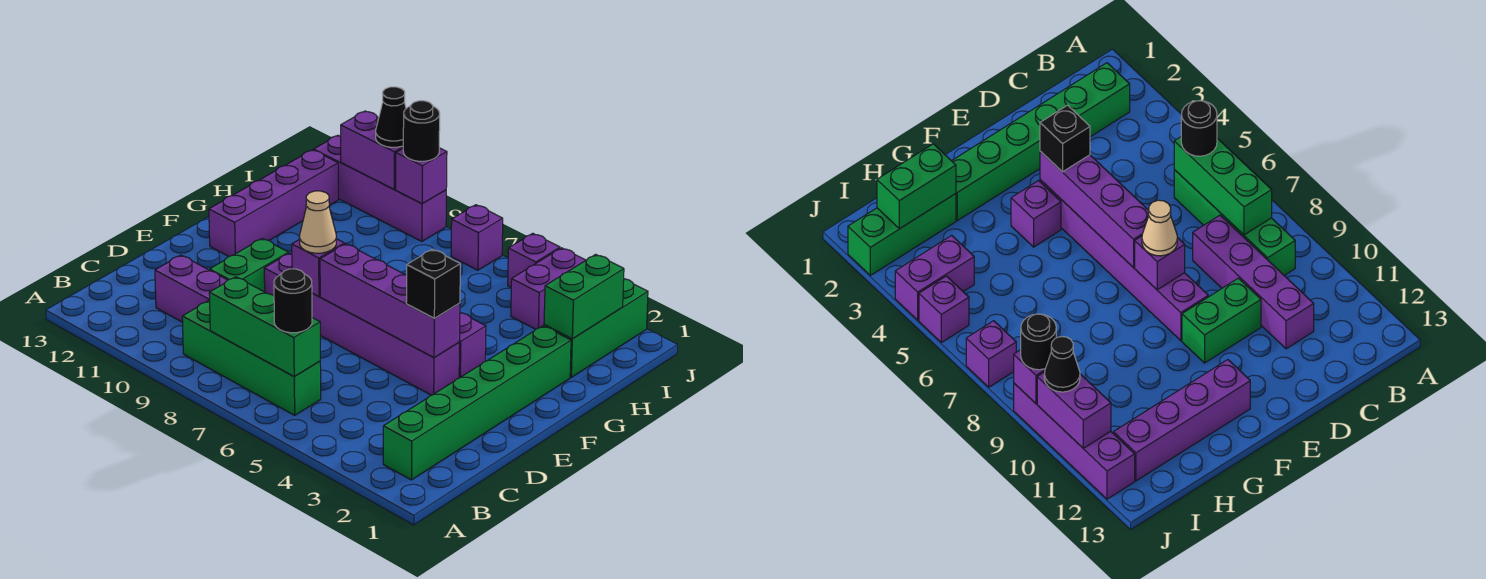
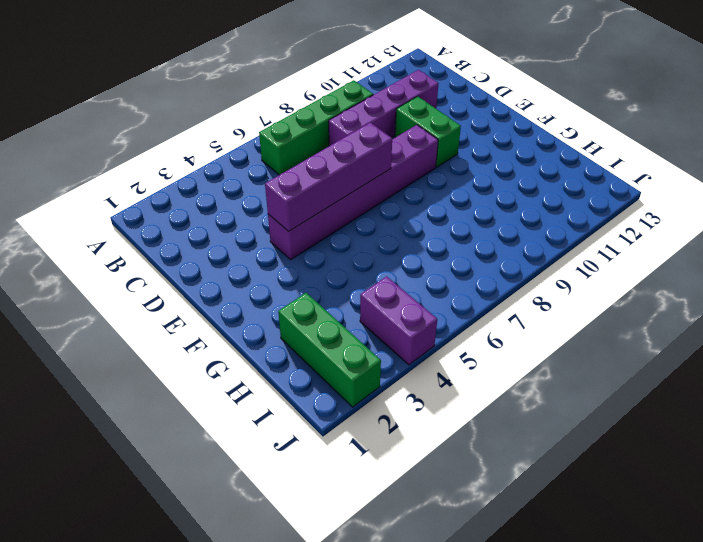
none -> green brick B2:G2 level 1
none -> purple brick F4 level 1
none -> purple brick F12:I12 level 1

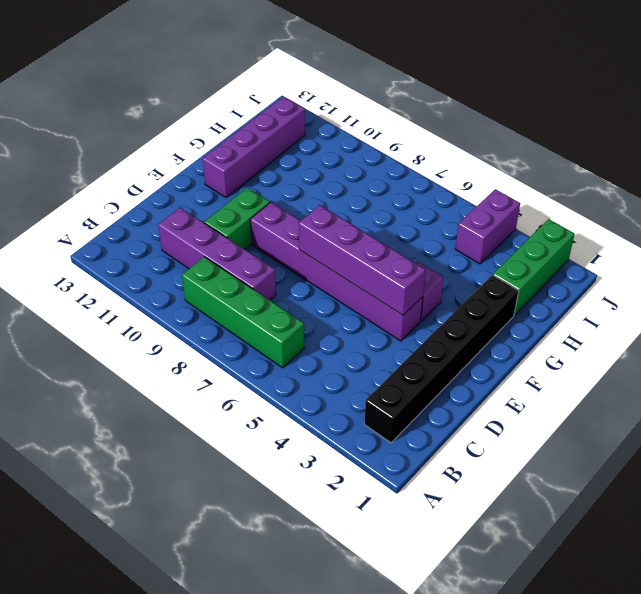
black brick B2:G2 level 1 -> green brick B2:G2 level 1
none -> purple brick J5 level 1
none -> purple brick J7 level 1
none -> purple brick J9:J12 level 1

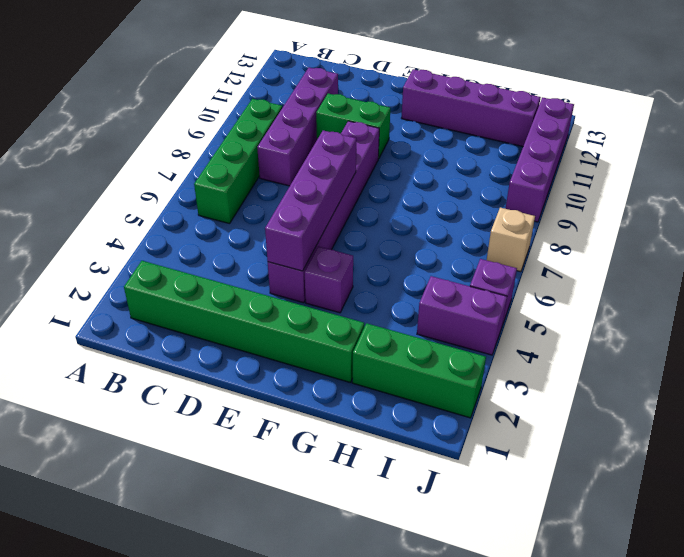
tan brick J7 level 1 -> purple brick J7 level 1
none -> green brick B6:B8 level 2
none -> purple brick E8 level 2
none -> green brick H2:I2 level 2

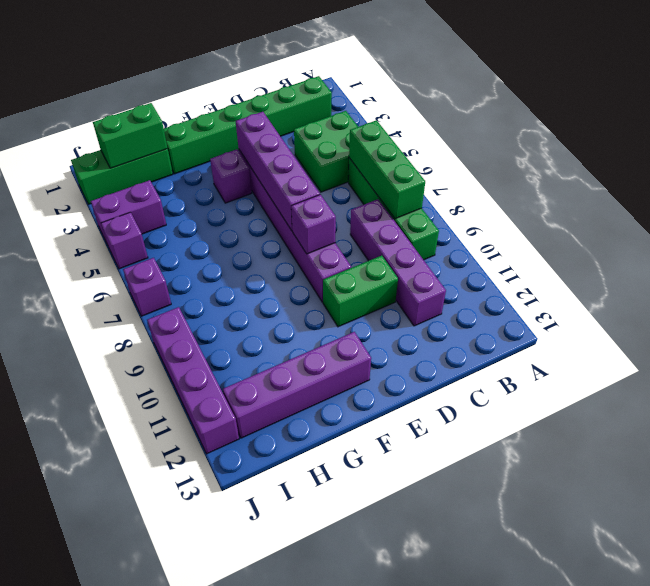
green brick B4:C5 level 1 -> none
none -> purple brick J9 level 2
none -> purple brick J10:J11 level 2
none -> black round brick B6 level 3

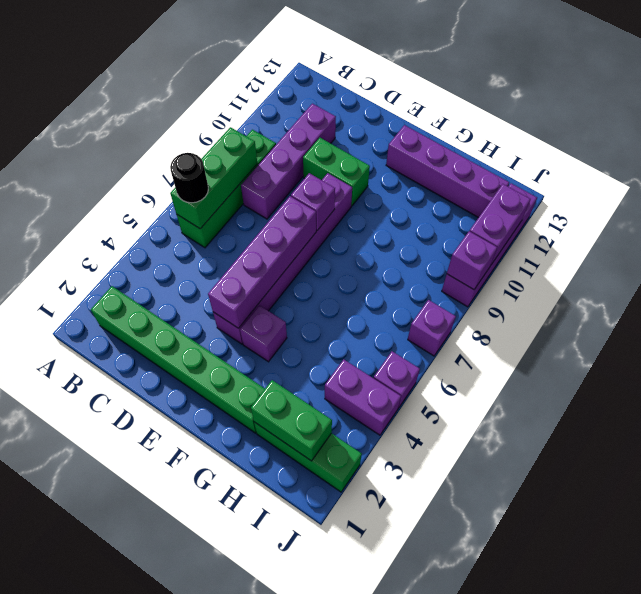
none -> black brick E4 level 3
none -> tan cone E8 level 3
none -> black round brick J9 level 3

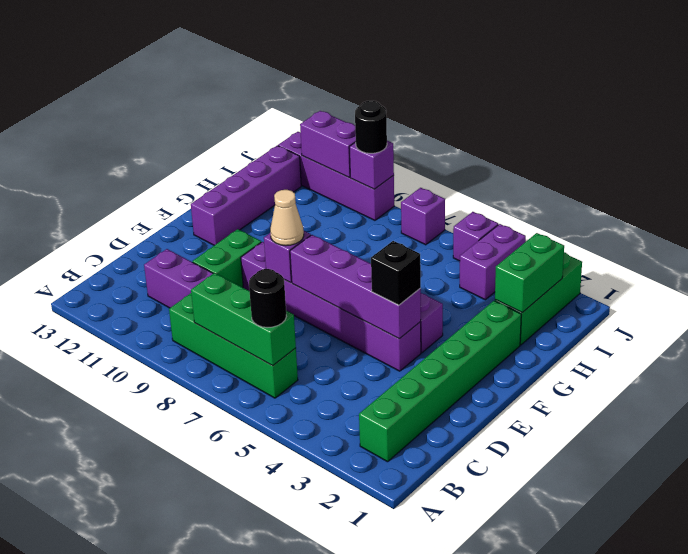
none -> black cone J10 level 3

